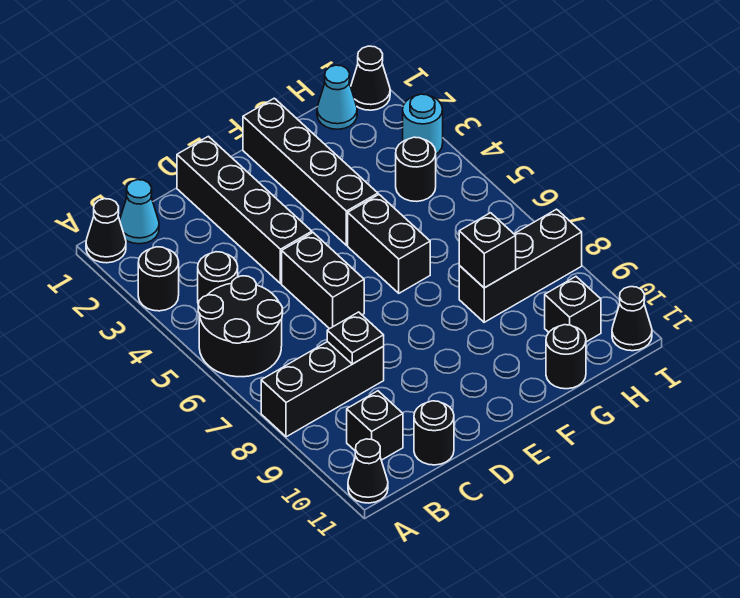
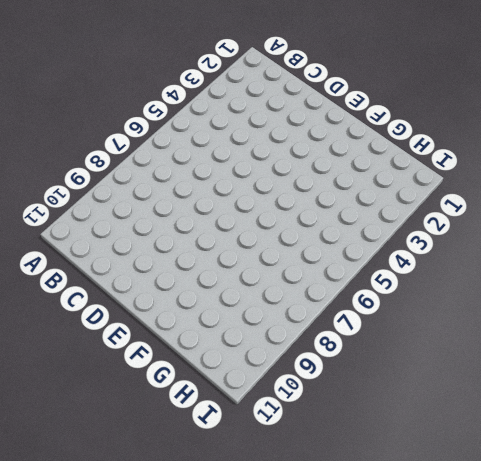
none -> black cone A1 level 1
none -> black round brick A3 level 1
none -> black round brick A5:B6 level 1

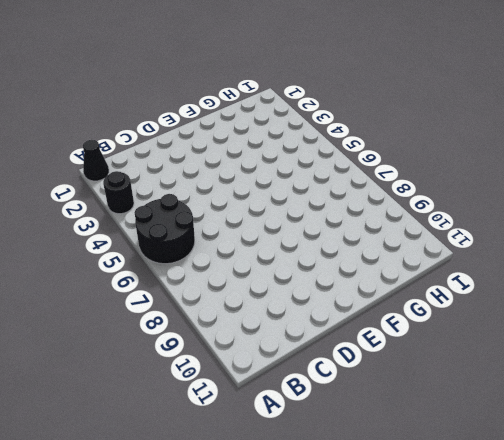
none -> black brick A8:C8 level 1
none -> black cone A11 level 1
none -> cyan cone B1 level 1

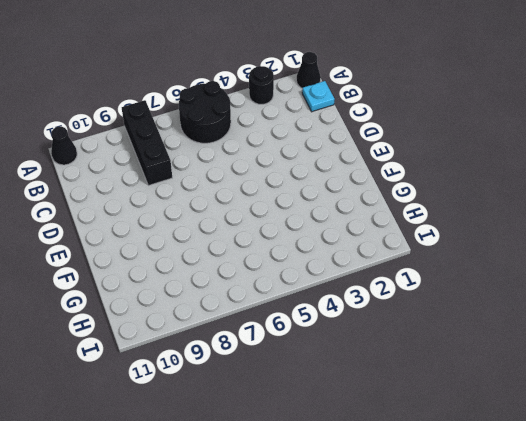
cyan plate B1 level 1 -> cyan cone B1 level 1
none -> black round brick B4 level 1
none -> black brick B10 level 1
none -> black round brick C11 level 1

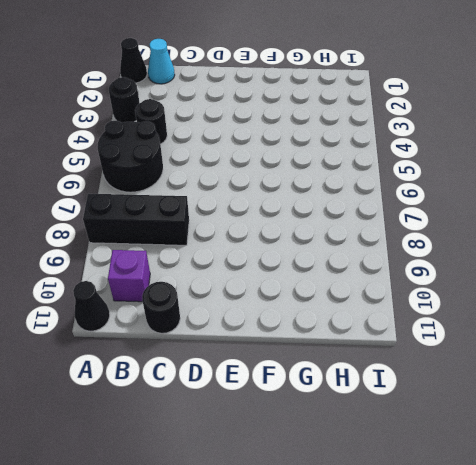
purple brick B10 level 1 -> black brick B10 level 1
none -> black brick D1:D4 level 1
none -> black brick D5:D6 level 1
none -> black brick F1:F4 level 1

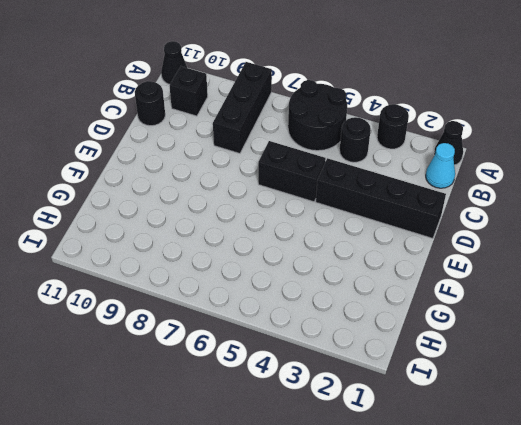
none -> black brick F1:F4 level 1
none -> black brick F5:F6 level 1
none -> black brick G8:I8 level 1

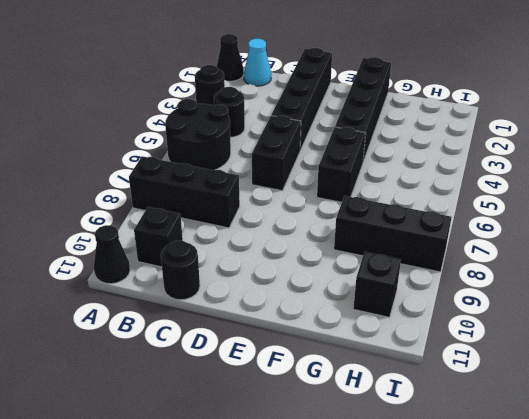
none -> black round brick G11 level 1
none -> cyan cone H1 level 1
none -> black round brick H4 level 1

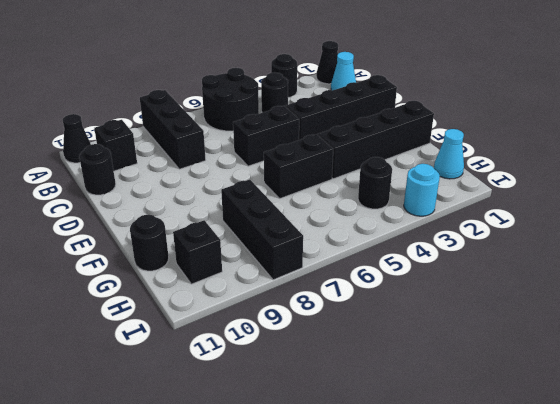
none -> black cone I1 level 1
none -> black cone I11 level 1
none -> black plate C8 level 2

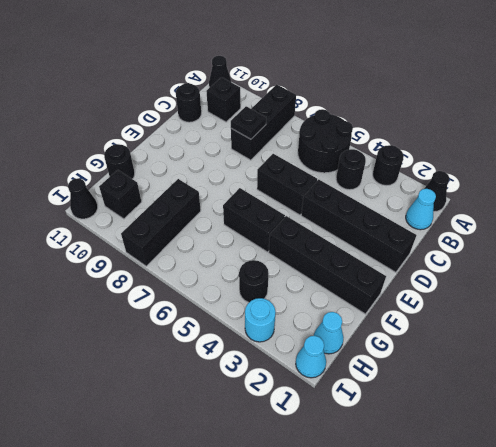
cyan cone I1 level 1 -> black cone I1 level 1
none -> black brick G8 level 2

